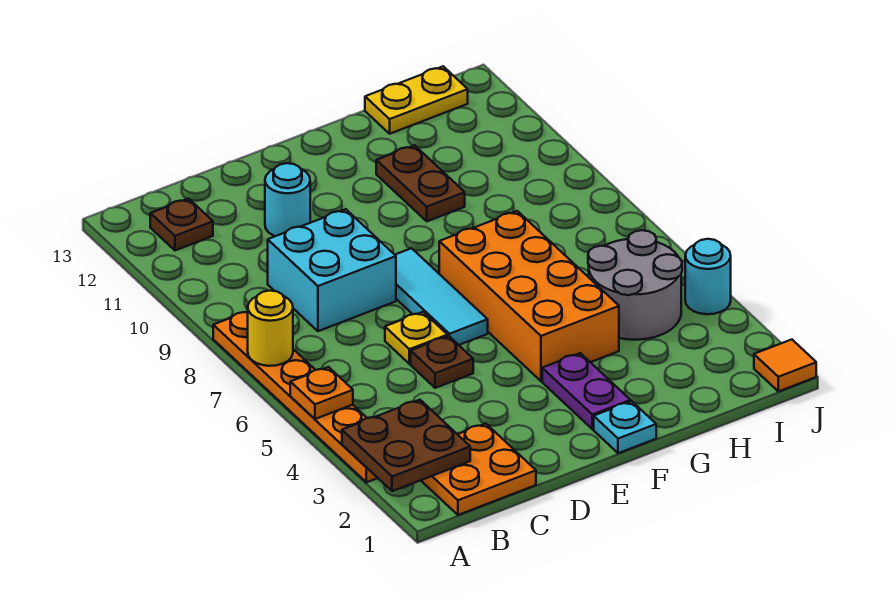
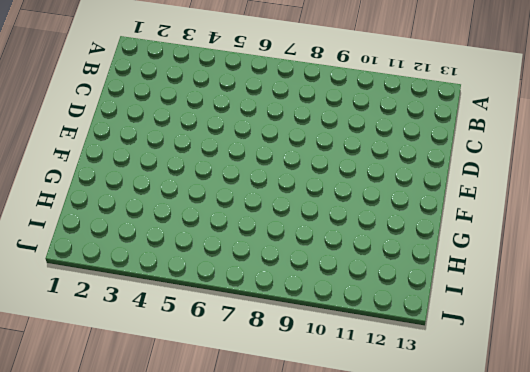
none -> orange plate A3:A8 level 1
none -> orange plate B1:C2 level 1
none -> brown plate B12 level 1

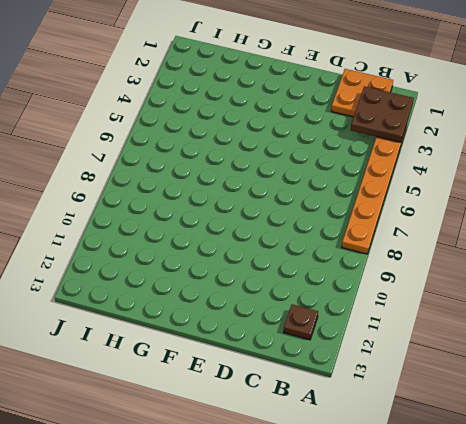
none -> cyan brick C8:D9 level 1
none -> brown plate D5 level 1
none -> yellow plate D6 level 1

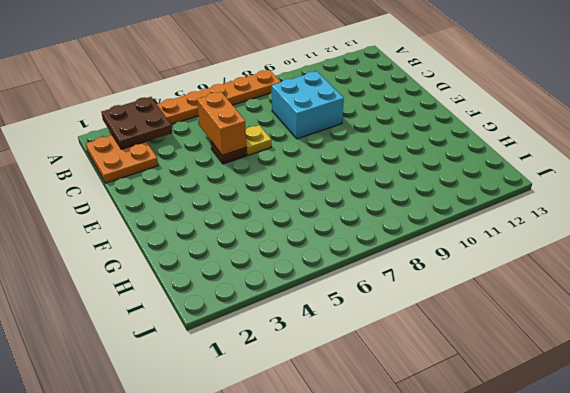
orange brick C5:D5 level 2 -> none
none -> brown plate B12 level 1
none -> cyan round brick D11 level 1
none -> cyan tile E6:E8 level 1

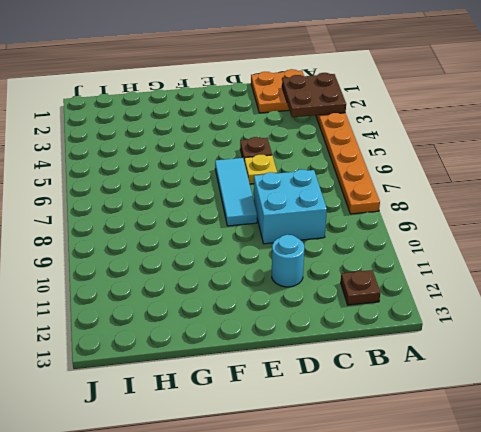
none -> cyan plate F1 level 1
none -> purple plate F2:F3 level 1
none -> orange brick F4:G7 level 1

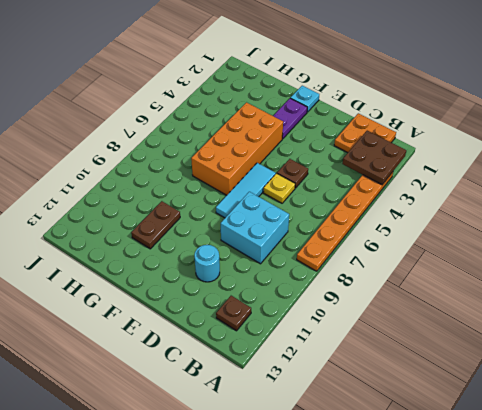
none -> grey round brick H4:I5 level 1
none -> yellow plate H13:I13 level 1
none -> orange tile J1 level 1

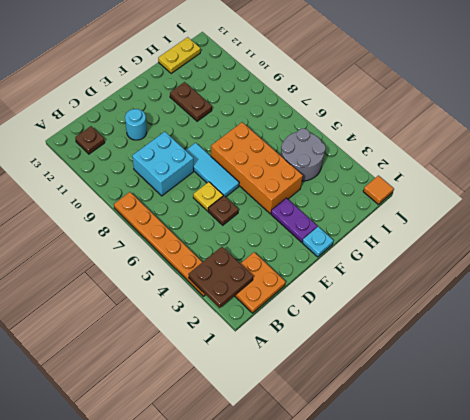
none -> cyan round brick J4 level 1
none -> orange plate A5 level 2
none -> yellow round brick A7 level 2

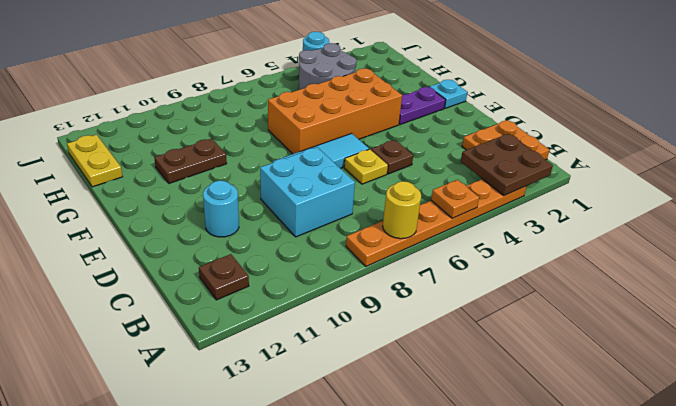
none -> orange tile J1 level 1

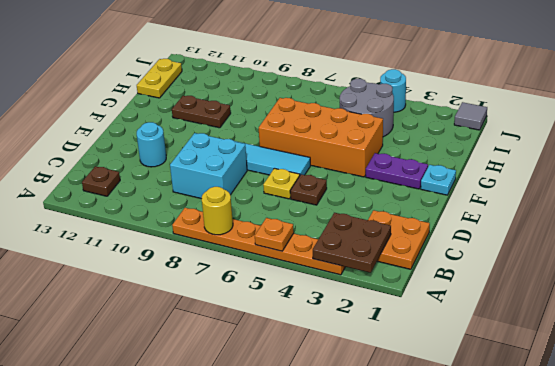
grey tile J1 level 1 -> orange tile J1 level 1

